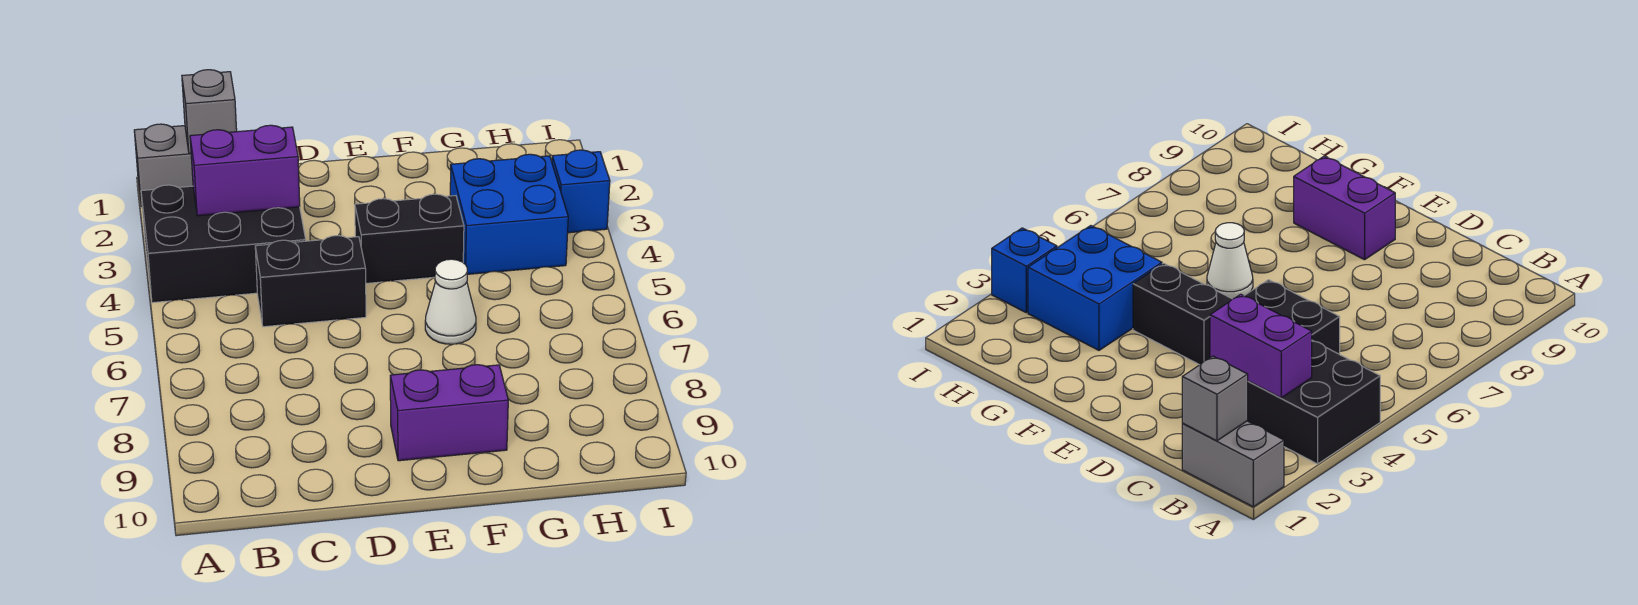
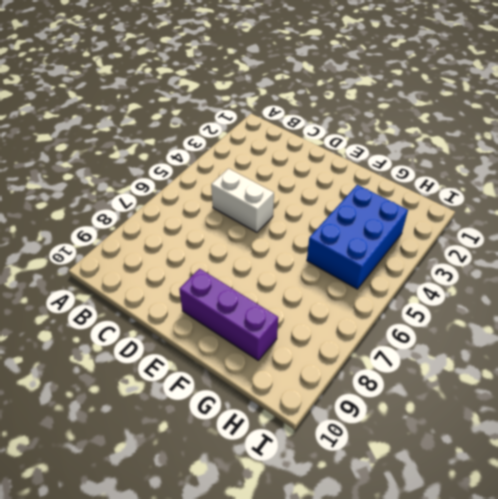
white brick C5:D5 level 1 -> black brick C5:D5 level 1
purple brick E9:G9 level 1 -> purple brick E9:F9 level 1
blue brick G3:H5 level 1 -> blue brick G3:H4 level 1
none -> grey brick A1:B1 level 1
none -> black brick A3:C4 level 1

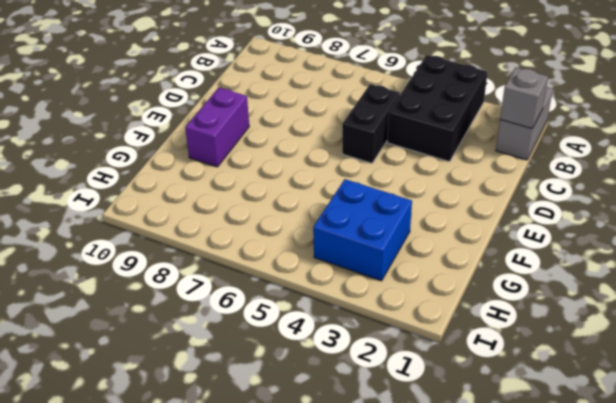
none -> black brick E4:F4 level 1
none -> white cone F6 level 1

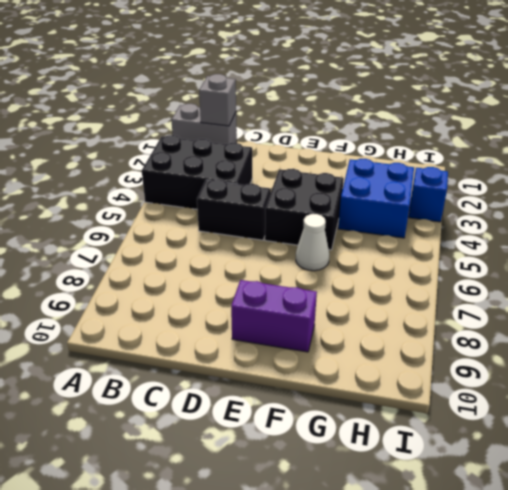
black brick E4:F5 level 1 -> black brick E4:F4 level 1
none -> purple brick B3:C3 level 2

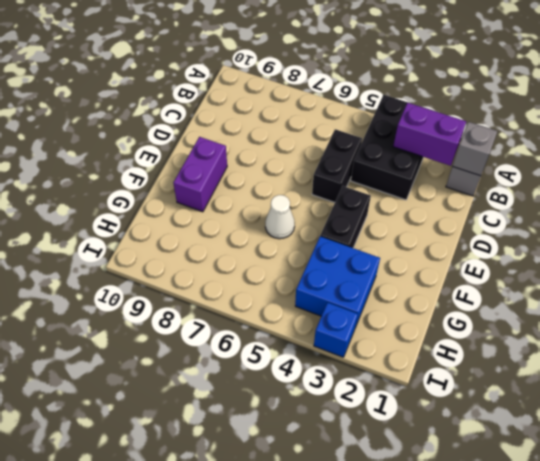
purple brick B2:B3 level 2 -> purple brick B3:C3 level 2

